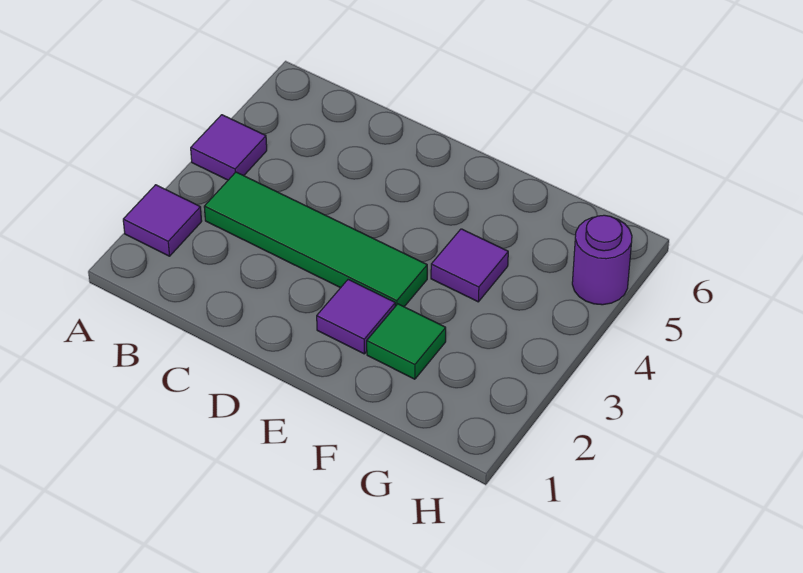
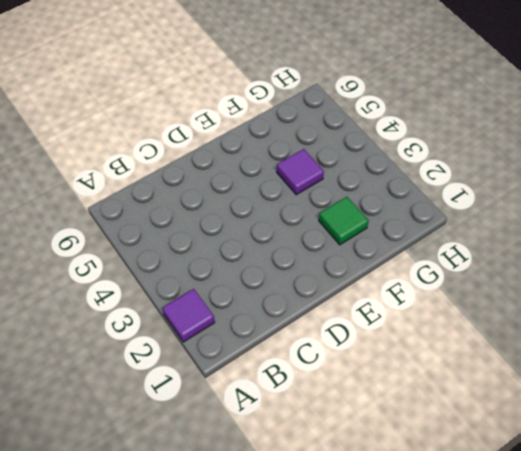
none -> purple tile A4 level 1
none -> green tile B3:E3 level 1

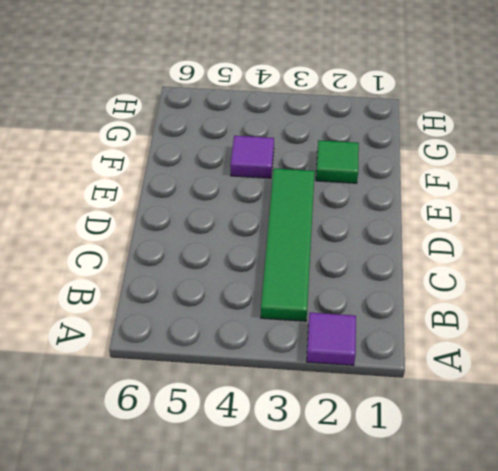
none -> purple tile A4 level 1
none -> purple tile E2 level 1

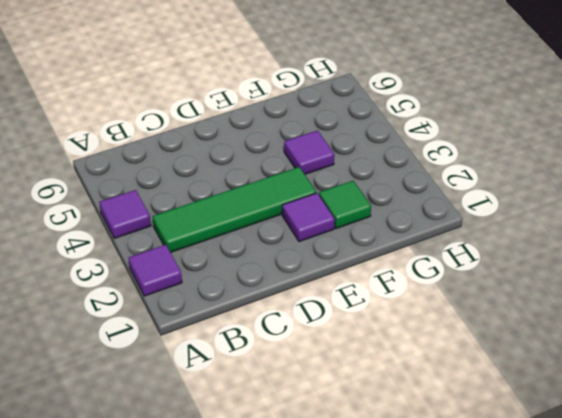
none -> purple round brick H5 level 1

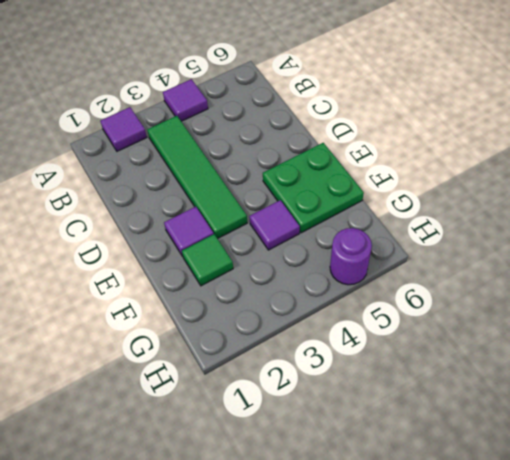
green plate E5:F6 level 1 -> none

